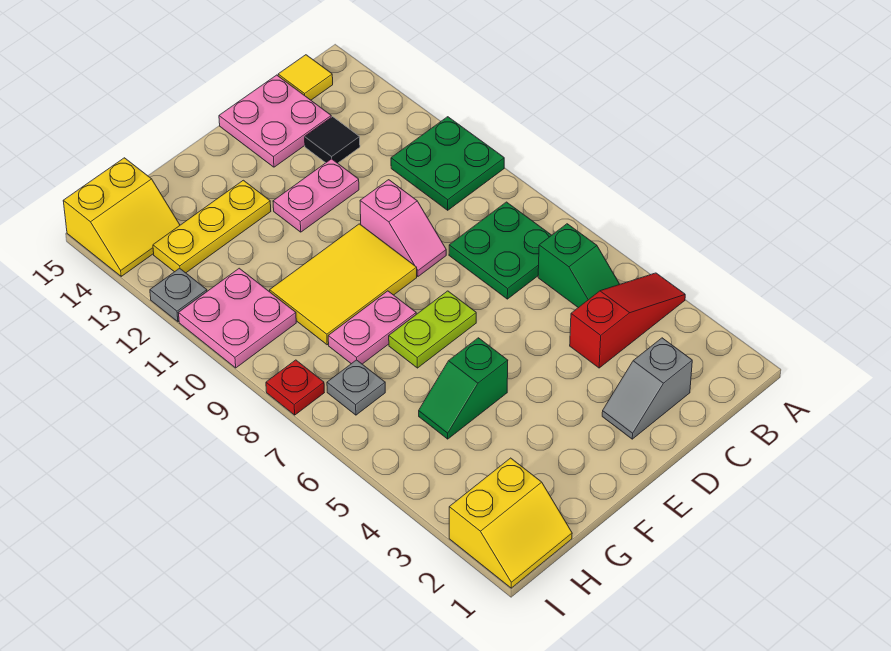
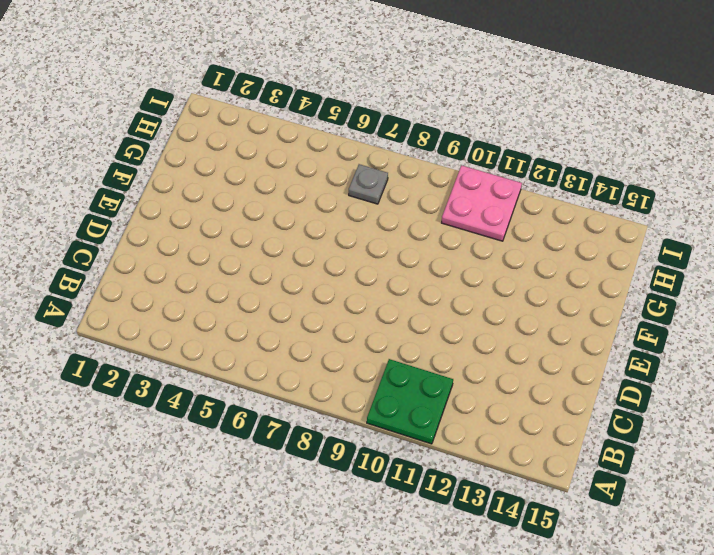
none -> red slope A4:C4 level 1 top C
none -> green slope B5:B6 level 1 top 6
none -> green plate B7:C8 level 1

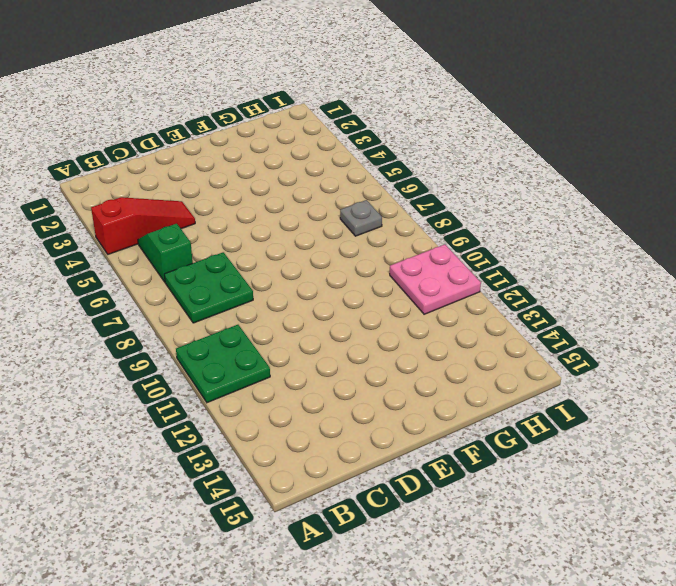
red slope A4:C4 level 1 top A -> red slope A4:C4 level 1 top C
none -> yellow tile B15 level 1
none -> grey slope C2:D2 level 1 top C
none -> black tile C13 level 1

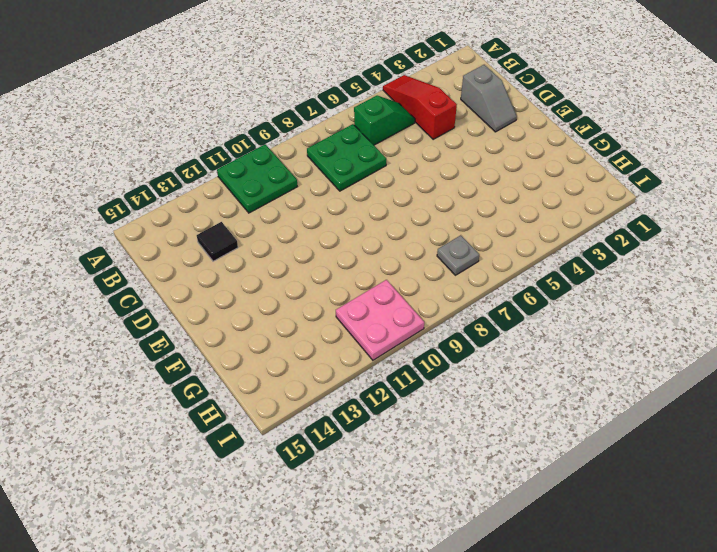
none -> yellow tile B15 level 1
none -> pink plate C14:D15 level 1
none -> pink slope D9:D10 level 1 top 10

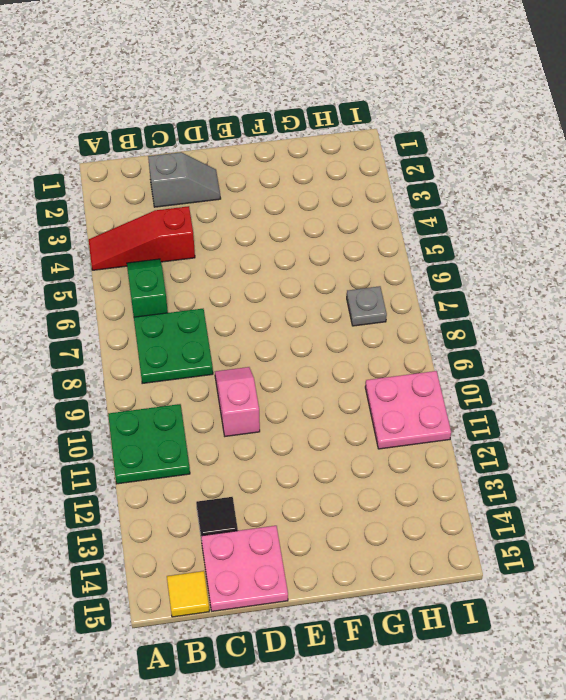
none -> pink plate D12:E12 level 1
none -> lime plate E7:F7 level 1
none -> yellow tile E9:G10 level 1

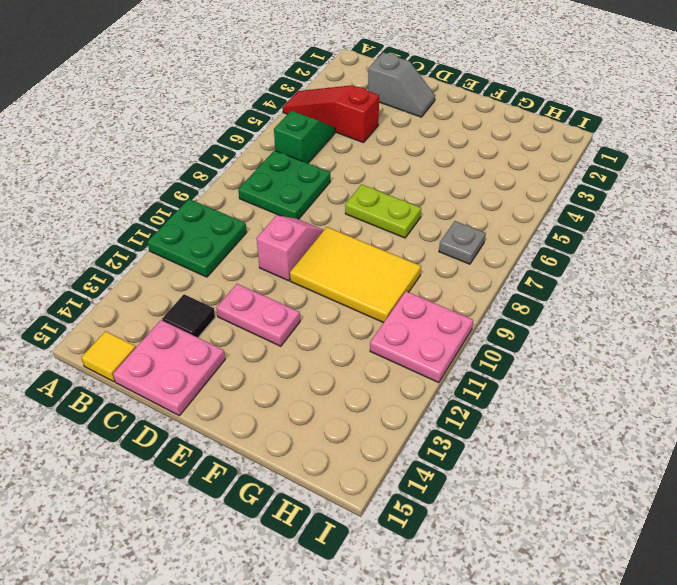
none -> green slope F5:G5 level 1 top F
none -> pink plate F8:G8 level 1
none -> yellow plate F13:H13 level 1

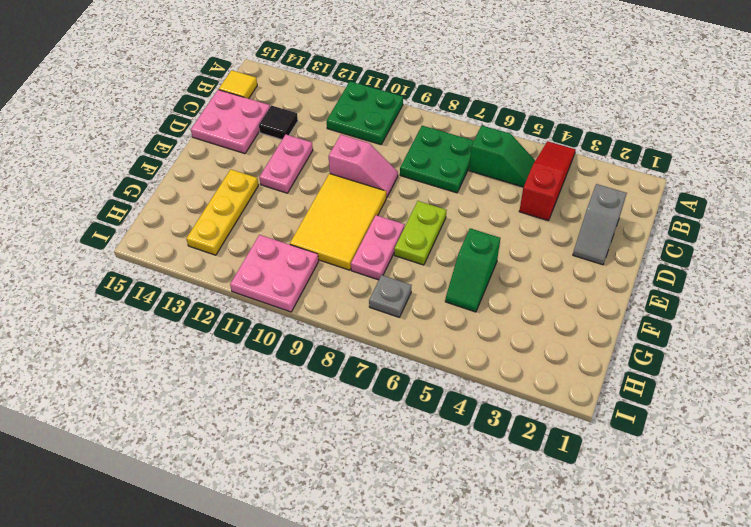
none -> yellow slope H1:I2 level 1 top 2
none -> yellow slope H14:I15 level 1 top 15
none -> red plate I8 level 1

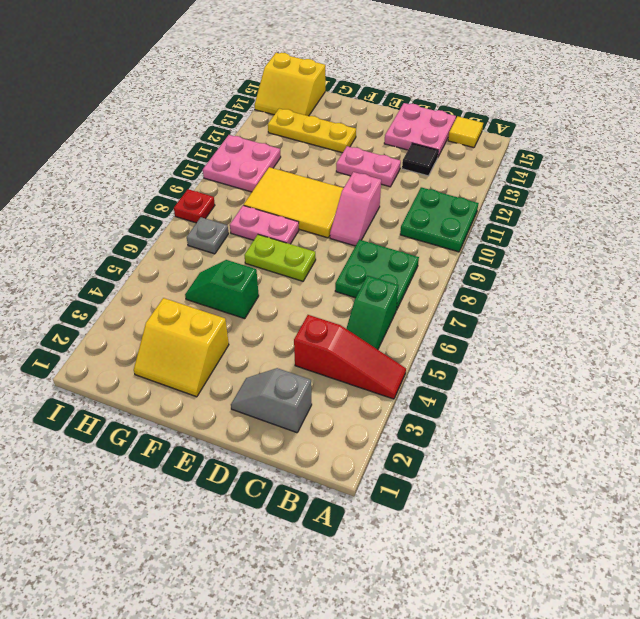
yellow slope F2:G3 level 1 top 3 -> yellow slope H1:I2 level 1 top 2
none -> grey plate I12 level 1

